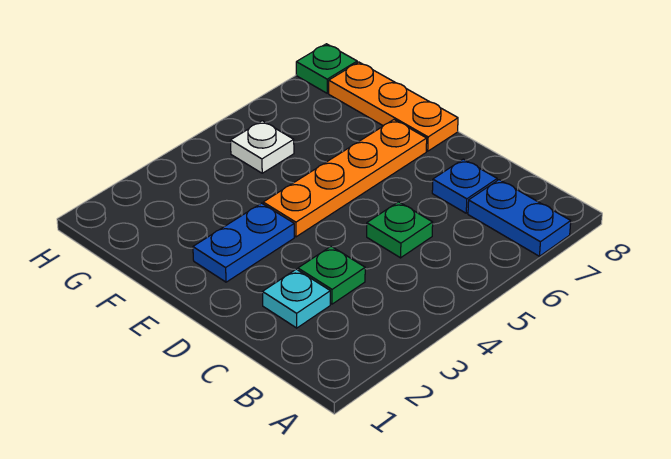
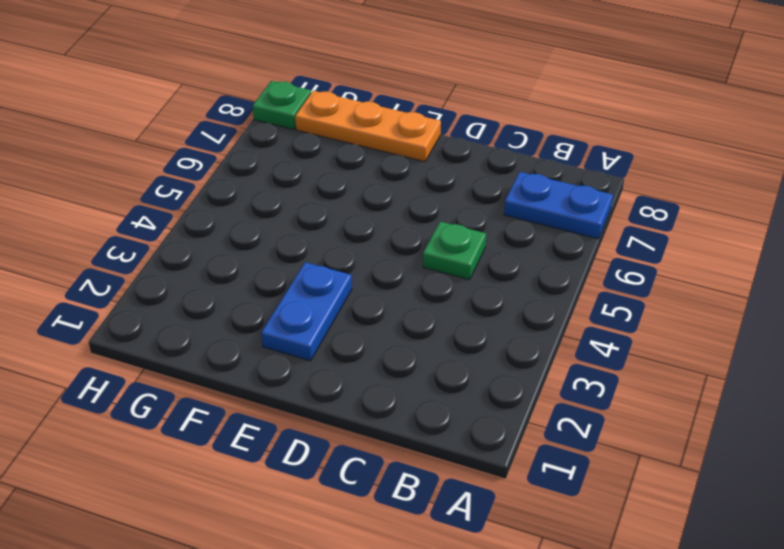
none -> cyan plate C2 level 1
none -> green plate C3 level 1

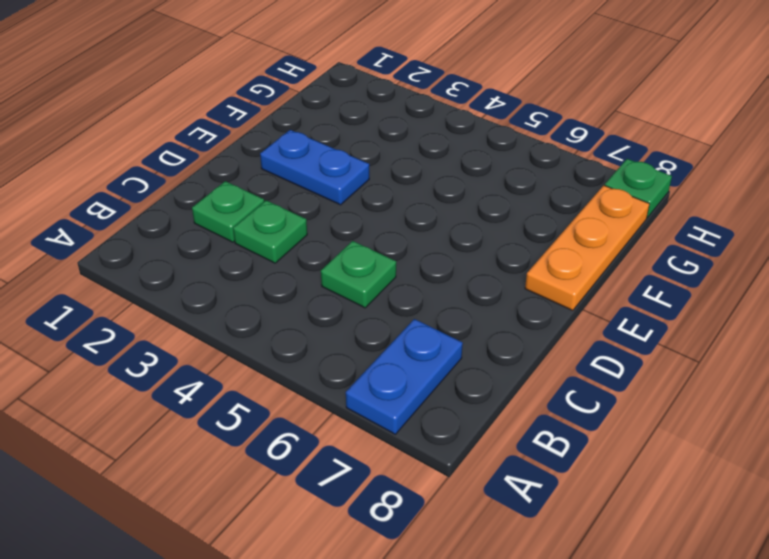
green plate C2 level 1 -> cyan plate C2 level 1
none -> blue plate C7 level 1
none -> orange plate E4:E7 level 1

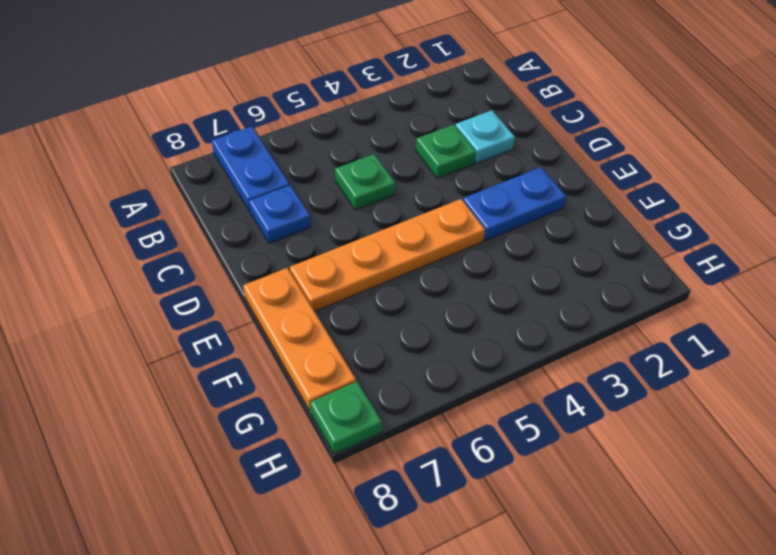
none -> white plate G5 level 1

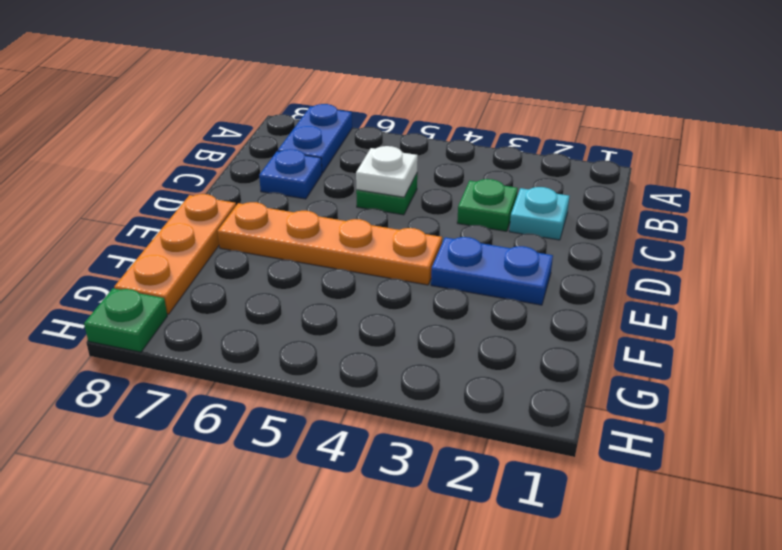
white plate C5 level 2 -> white plate G5 level 1

